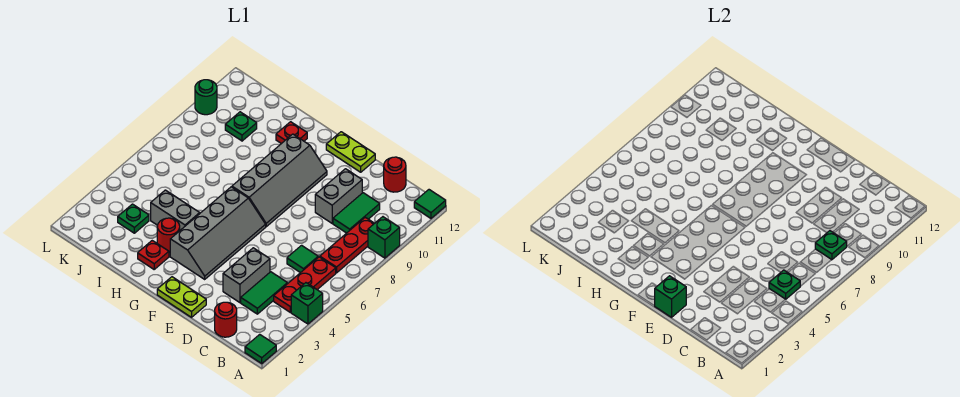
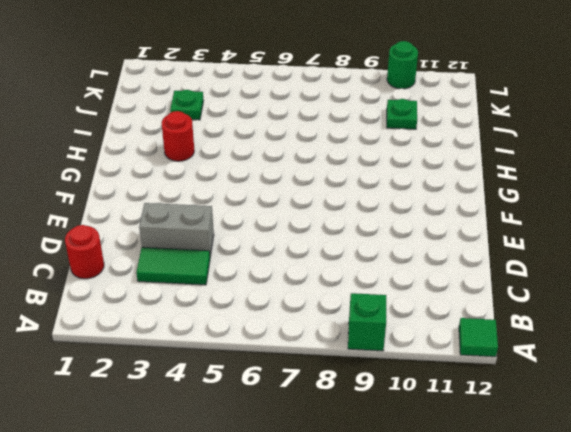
none -> green tile A1 level 1
none -> green brick A4 level 1
none -> red plate B4:B6 level 1

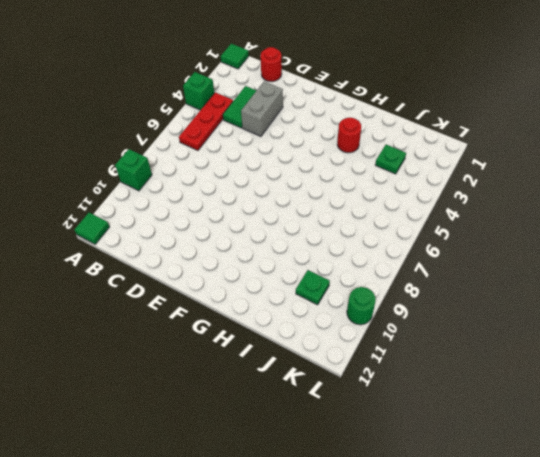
none -> red plate B7:B9 level 1
none -> green tile C6 level 1
none -> green tile C9:C10 level 1

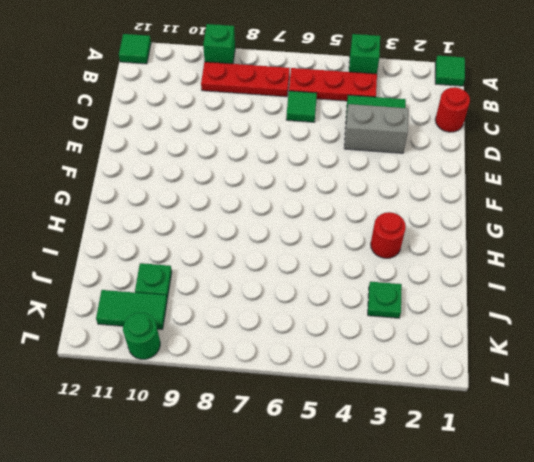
green tile K10:K11 level 1 -> green tile C9:C10 level 1
none -> red round brick C12 level 1
none -> grey brick D9:D10 level 1
none -> lime plate E1:F1 level 1

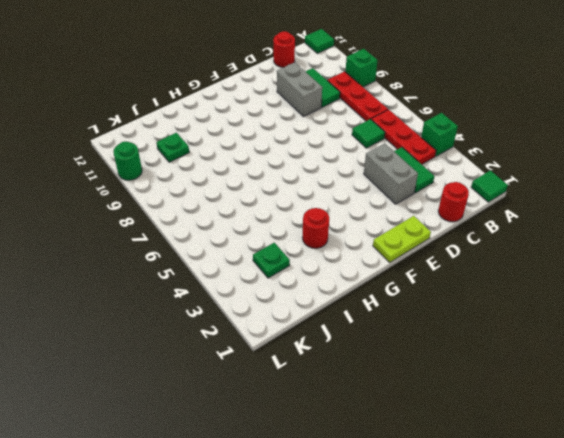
none -> lime plate E12:F12 level 1
none -> grey slope F3:G6 level 1 top G
none -> grey slope F7:G10 level 1 top G

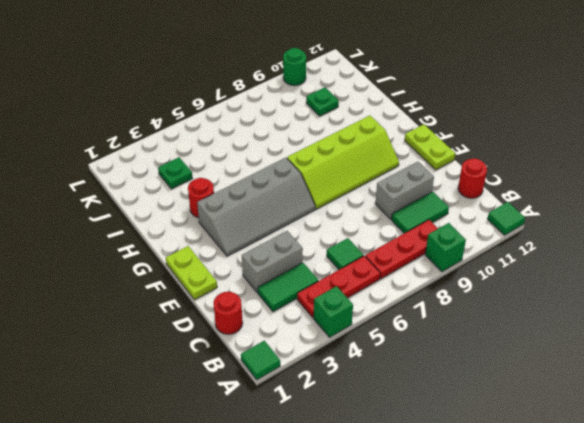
lime slope F7:G10 level 1 top G -> grey slope F7:G10 level 1 top G
none -> red plate H2 level 1
none -> grey brick H4:I4 level 1
none -> red plate H11 level 1

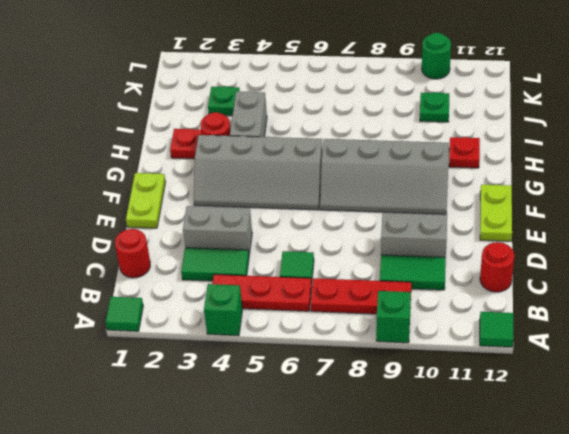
none -> green plate B5 level 2
none -> green plate B8 level 2
none -> green brick E1 level 2

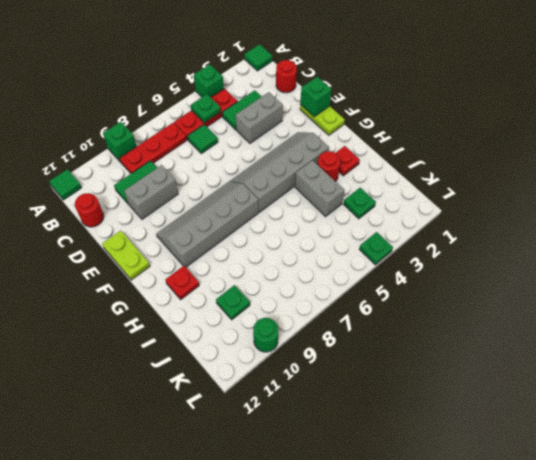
green plate L4 level 1 -> green plate B8 level 2

